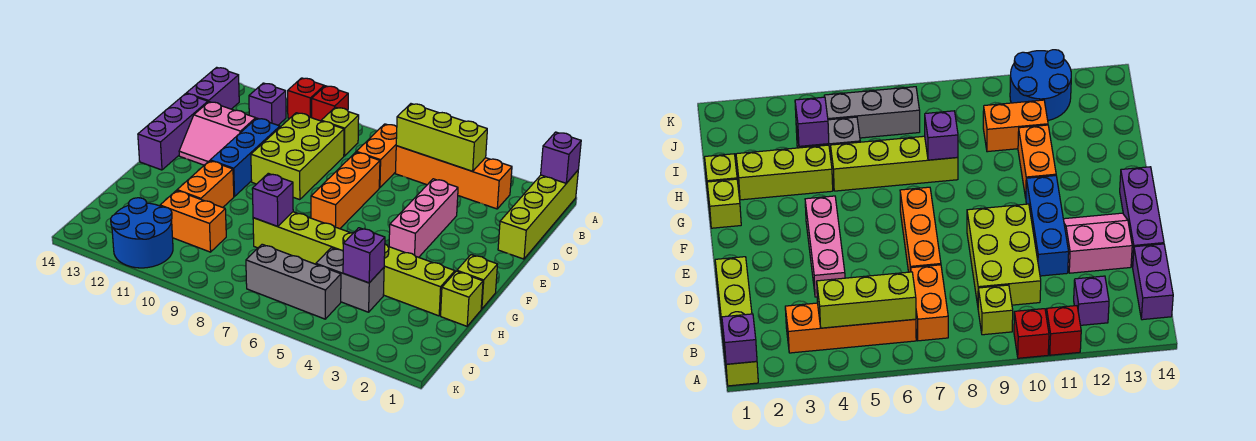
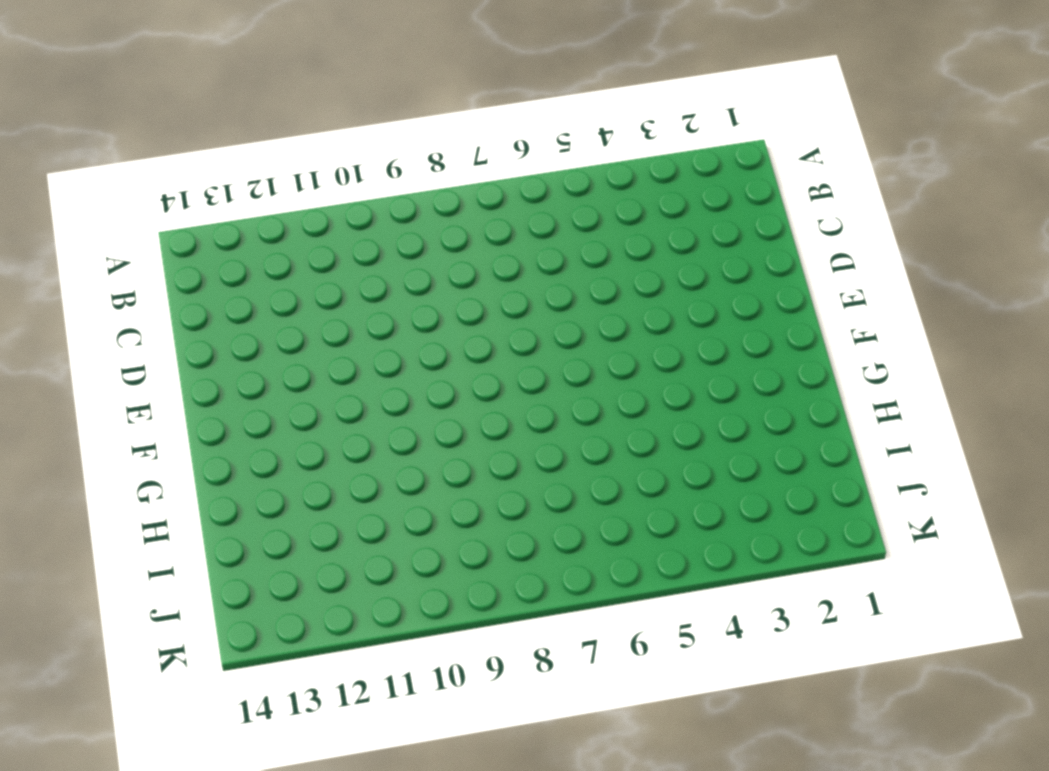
none -> lime brick A1:D1 level 1
none -> red brick A10 level 1
none -> red brick A11 level 1

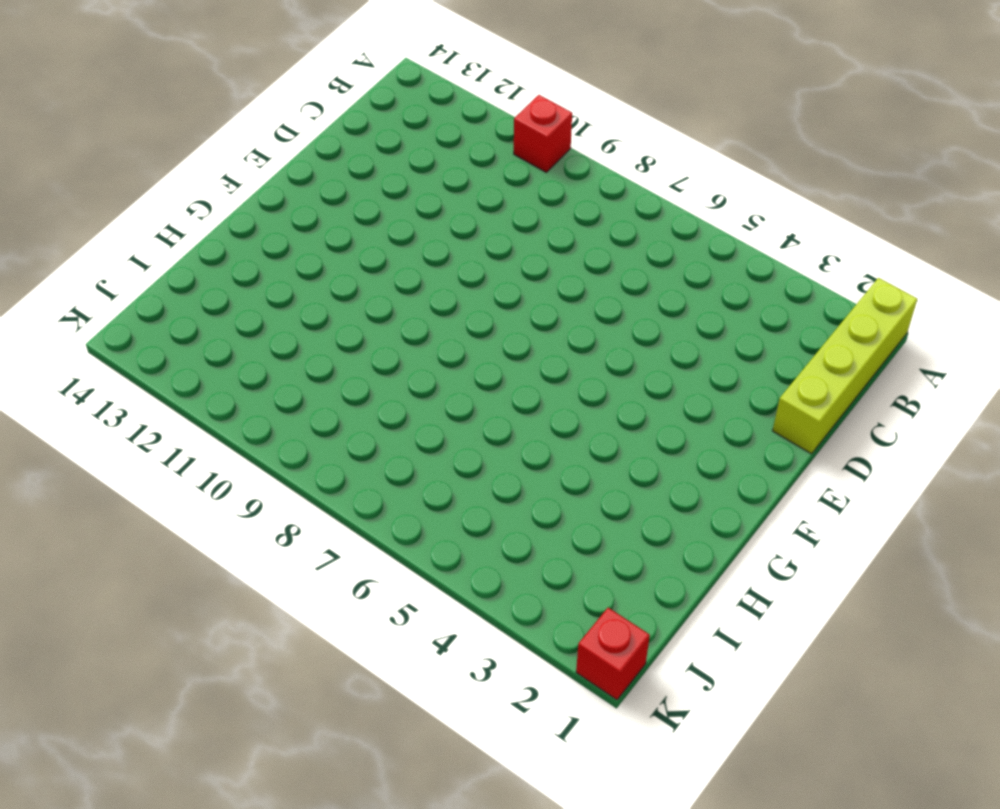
red brick K1 level 1 -> red brick A11 level 1
none -> orange brick B3:B6 level 1
none -> orange brick B7:C7 level 1
none -> lime brick B9 level 1

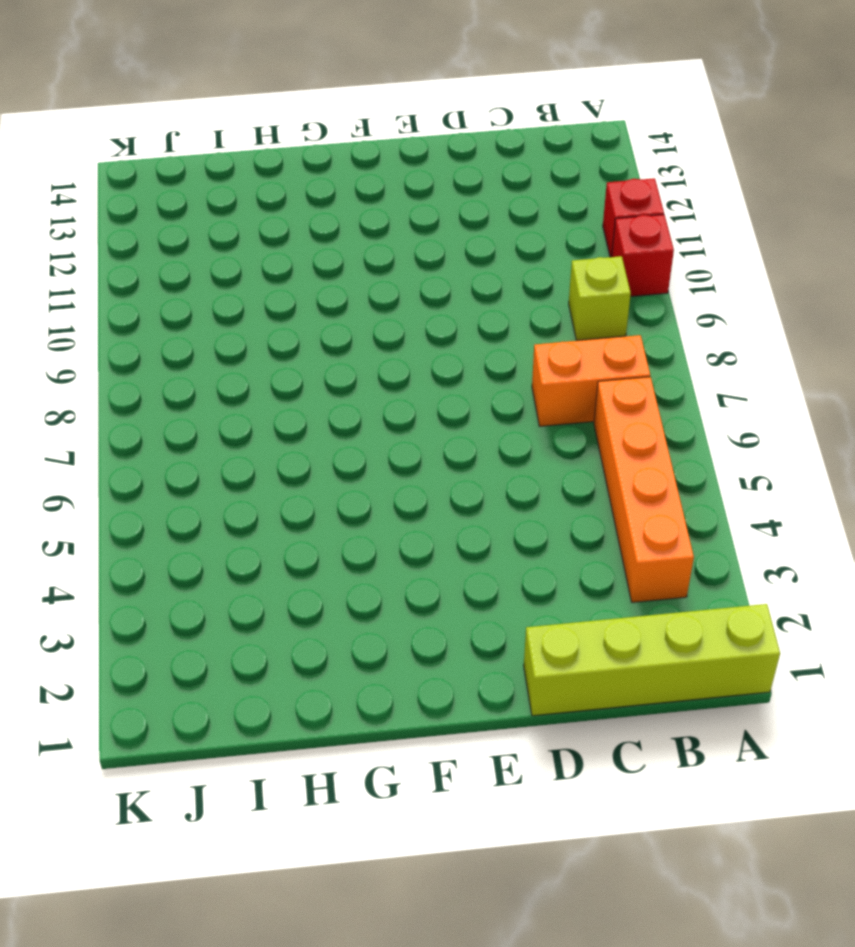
none -> purple brick B12 level 1
none -> purple brick B14:C14 level 1
none -> lime brick C9:E10 level 1

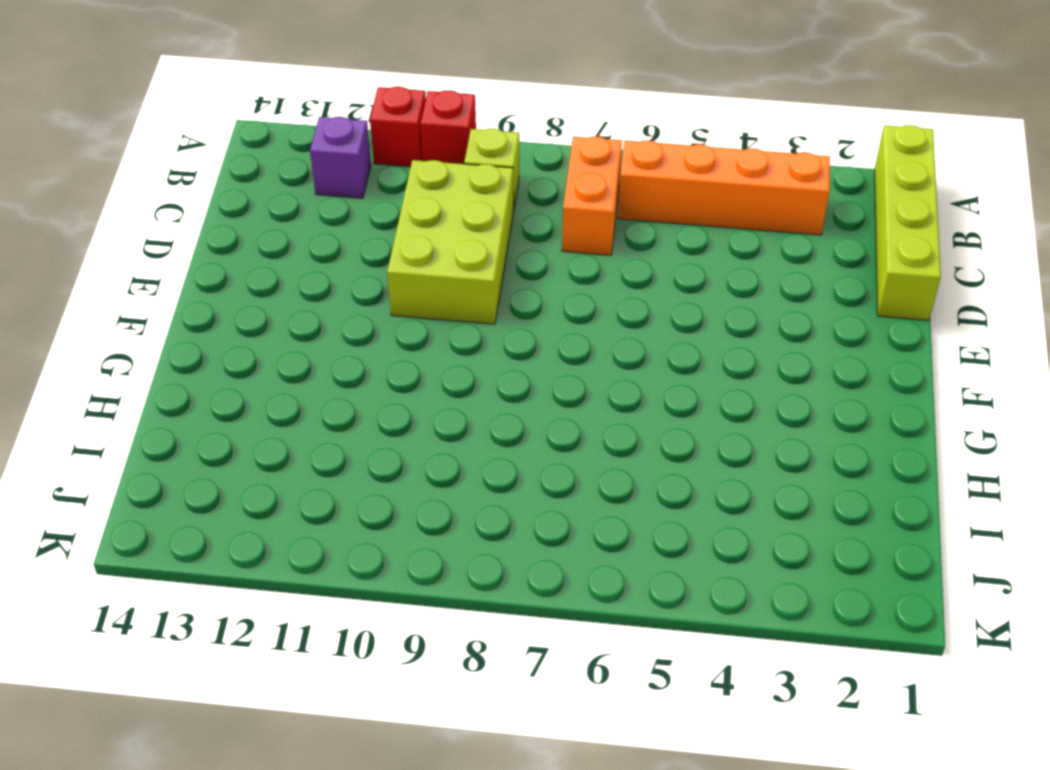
none -> purple brick B14:C14 level 1
none -> pink brick D4:F4 level 1
none -> orange brick D7:F7 level 1

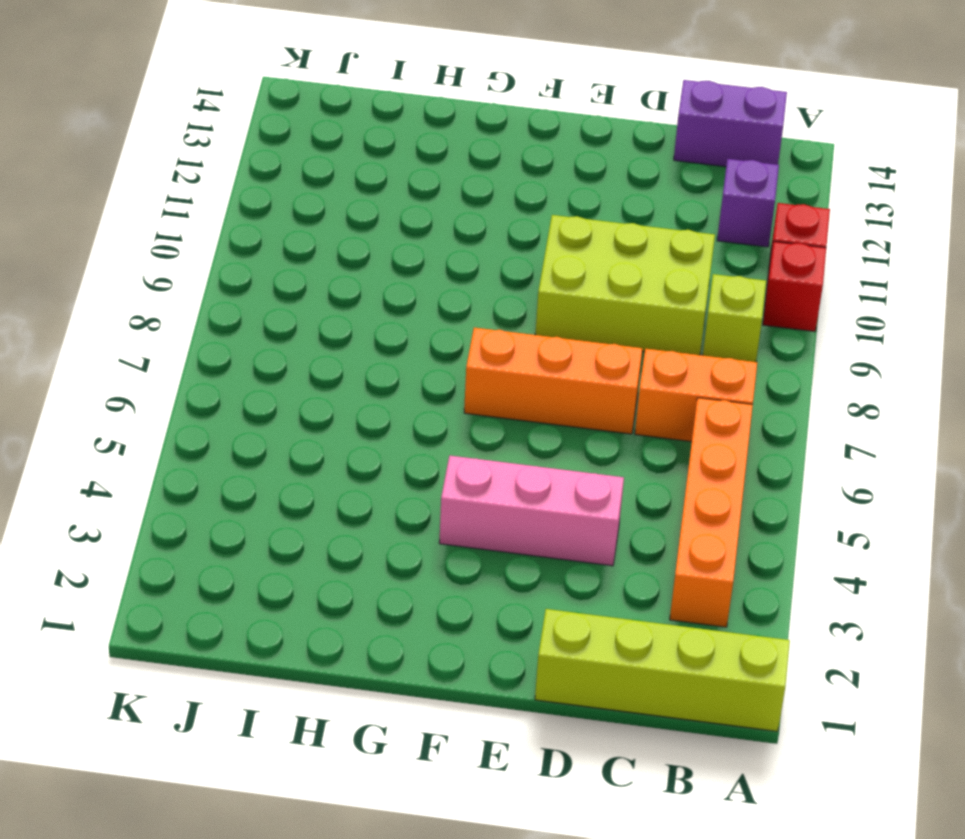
none -> blue brick D11:F11 level 1
none -> pink slope D12:E13 level 1 top D
none -> purple brick D14:F14 level 1

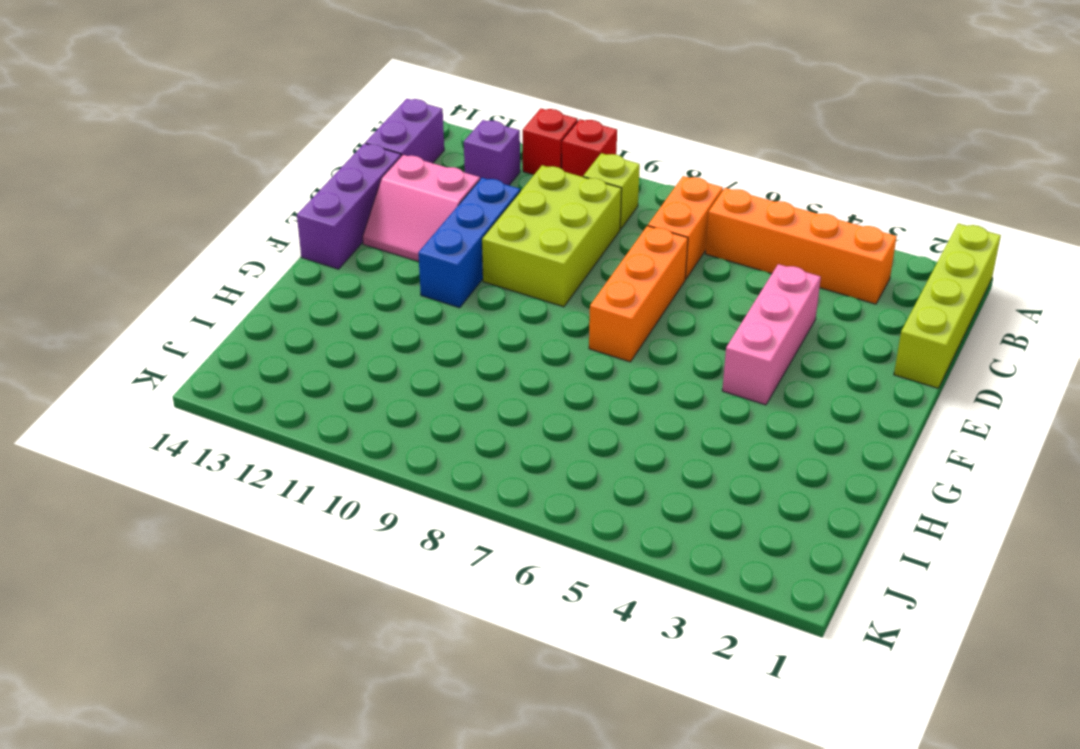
none -> lime brick G1 level 1
none -> orange brick G11:H11 level 1
none -> lime brick H1 level 1

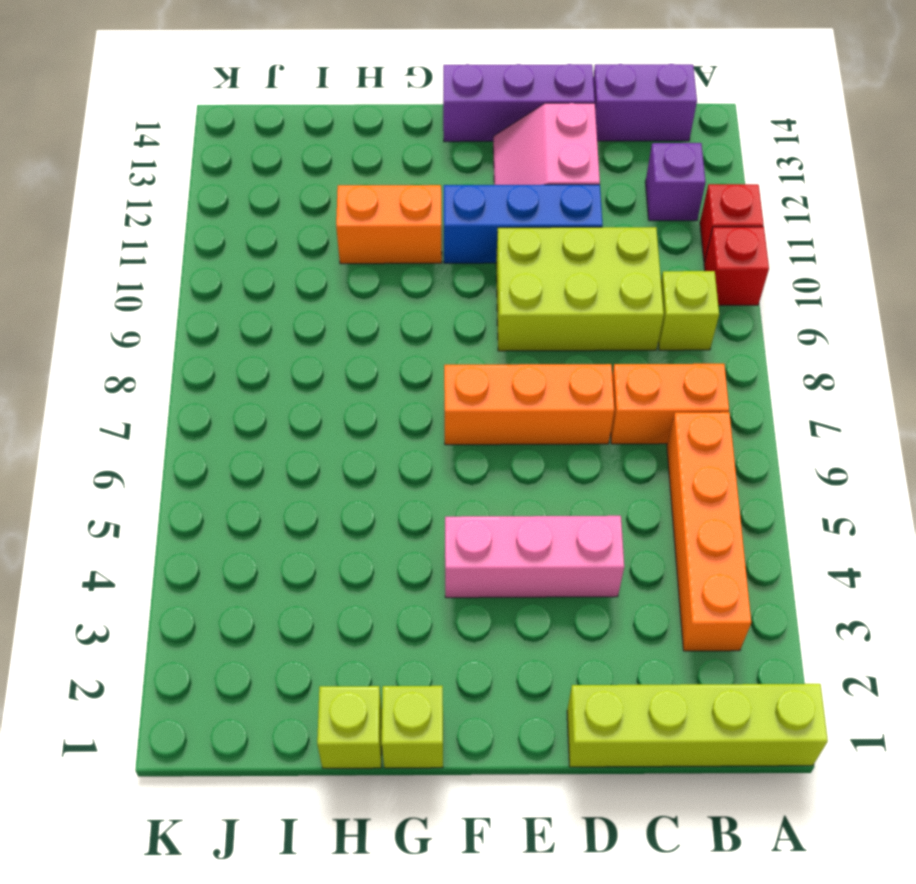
none -> lime brick H2:H4 level 1
none -> lime brick H5:H8 level 1
none -> grey brick I4:I5 level 1

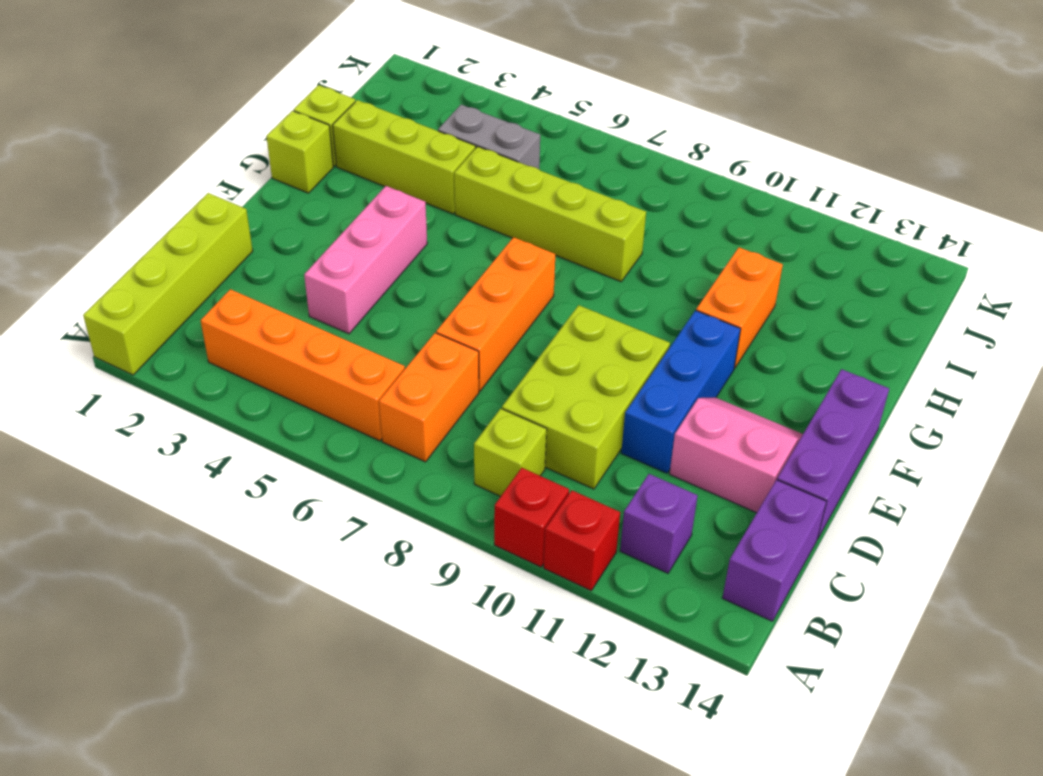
none -> orange brick I10:I11 level 1
none -> grey brick J5:J7 level 1
none -> blue round brick J11:K12 level 1

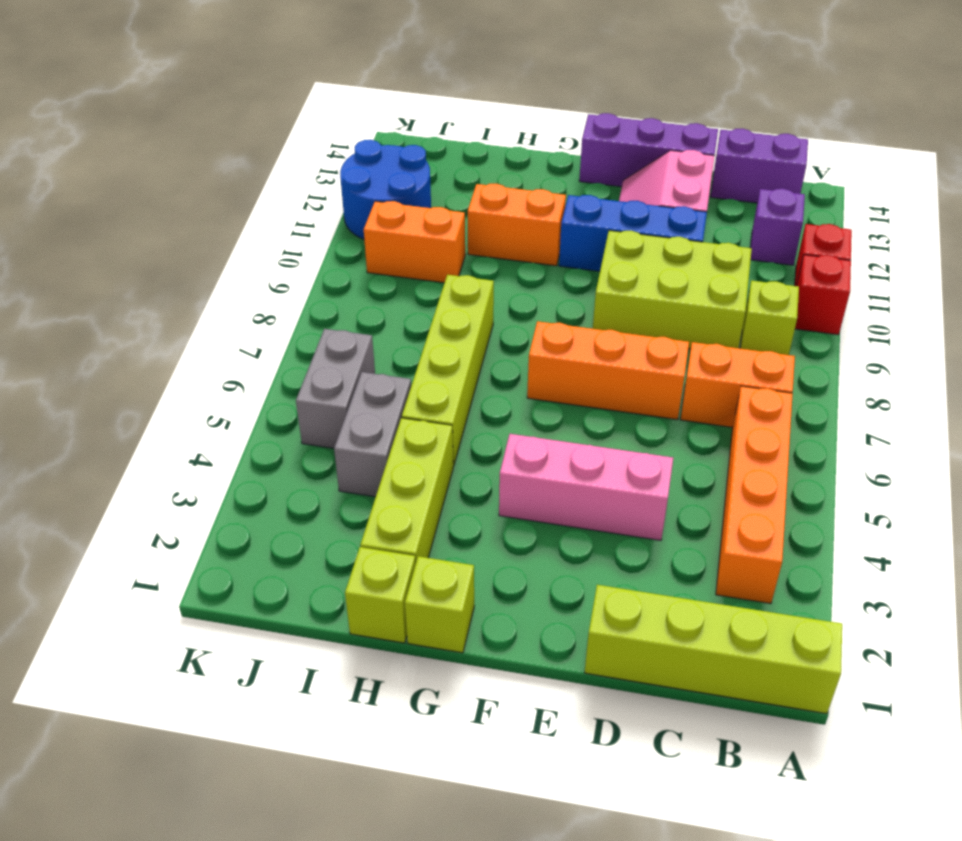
orange brick I10:J10 level 1 -> orange brick I10:I11 level 1
grey brick J5:J6 level 1 -> grey brick J5:J7 level 1
none -> purple brick A1 level 2
none -> lime brick B4:B6 level 2
none -> purple brick H8 level 2

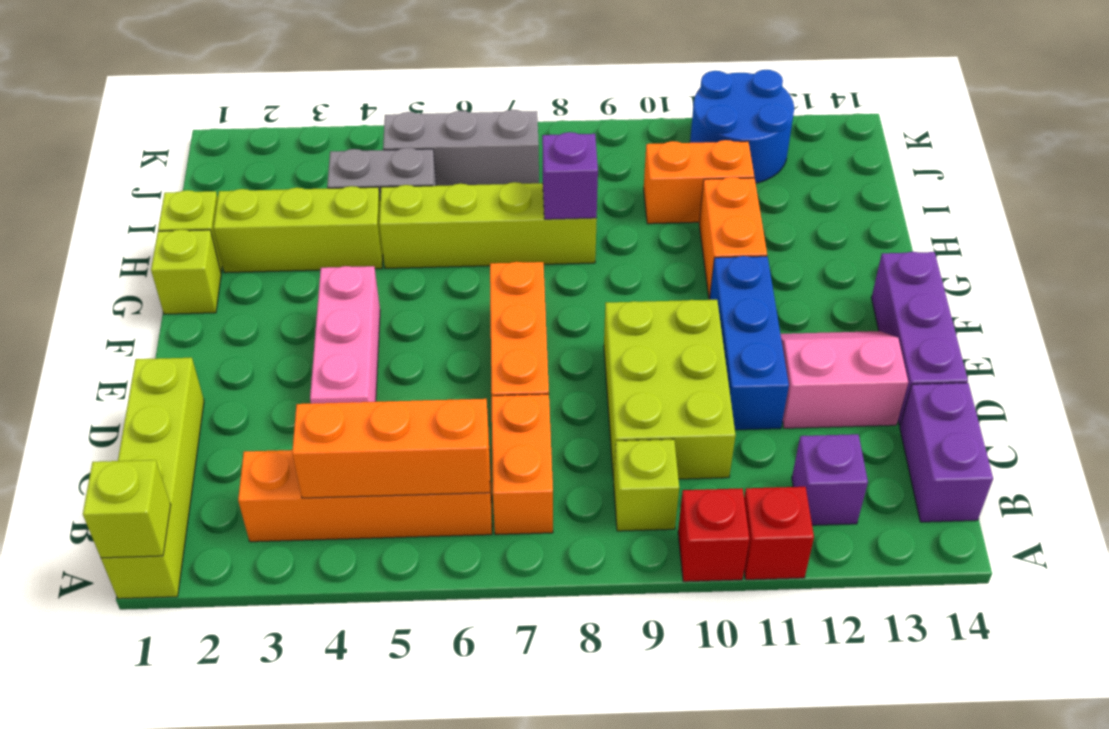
lime brick A1 level 2 -> purple brick A1 level 2
orange brick B4:B6 level 2 -> lime brick B4:B6 level 2
none -> purple brick I4 level 2

